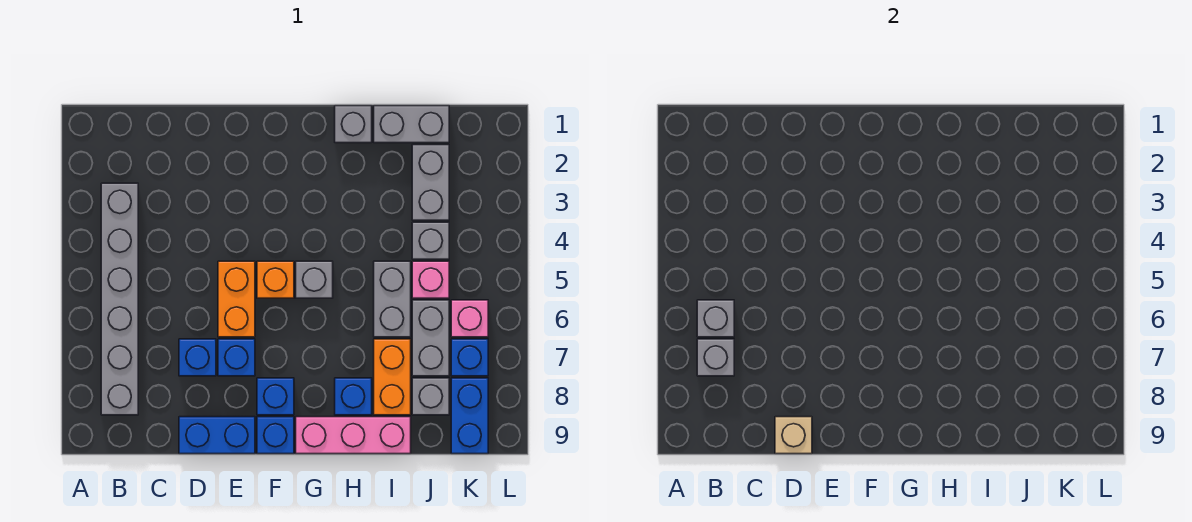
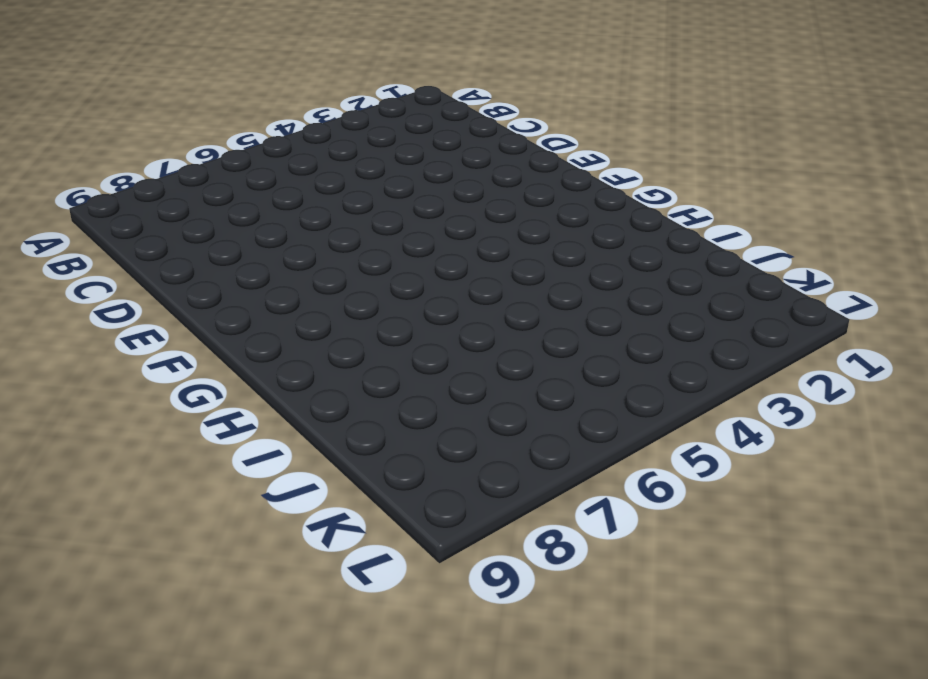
none -> grey brick B3:B8 level 1
none -> blue brick D7 level 1
none -> blue brick D9:E9 level 1

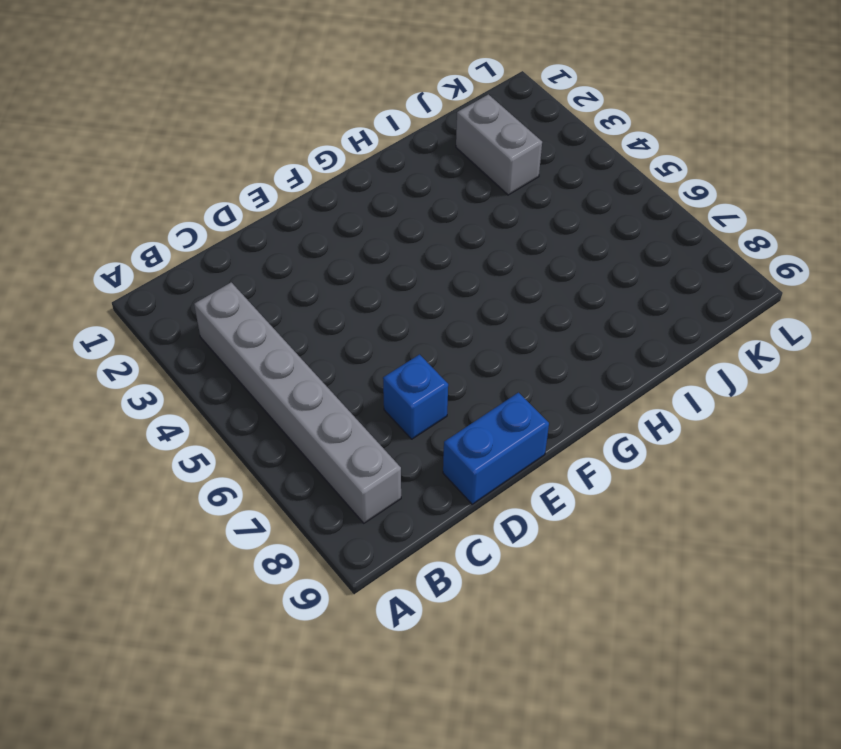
none -> orange brick E5:E6 level 1
none -> blue brick E7 level 1
none -> orange brick F5 level 1

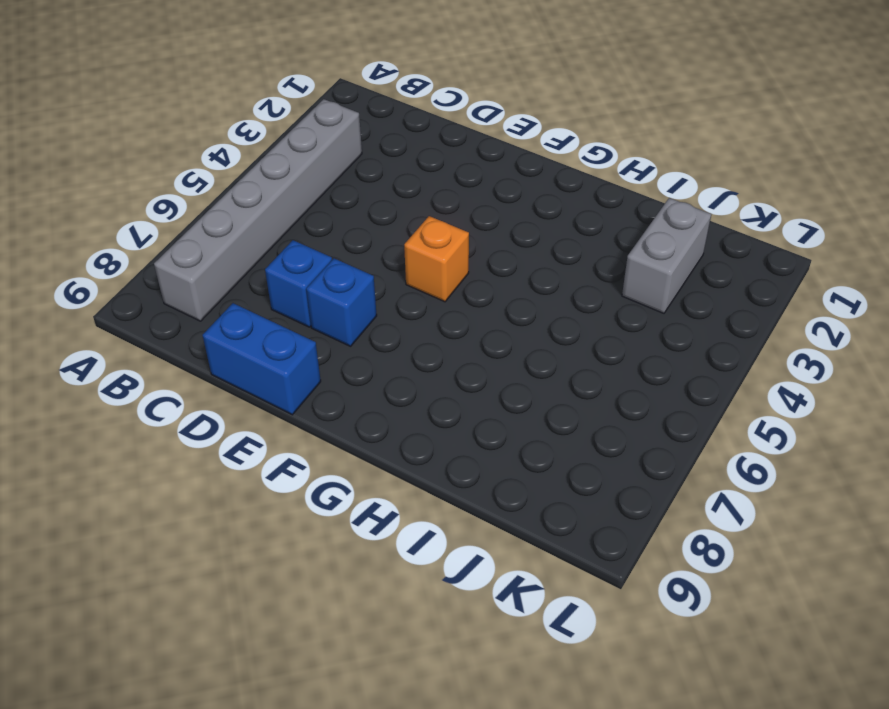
none -> orange brick E5:E6 level 1
none -> blue brick F8 level 1
none -> blue brick F9 level 1

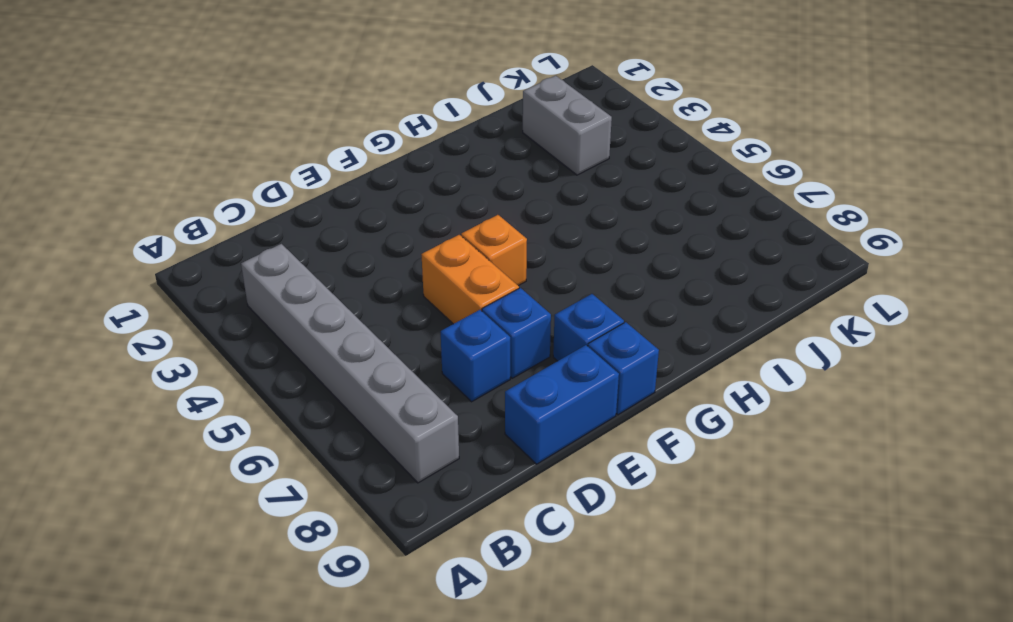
none -> grey brick G5 level 1
none -> pink brick G9:I9 level 1
none -> grey brick H1 level 1

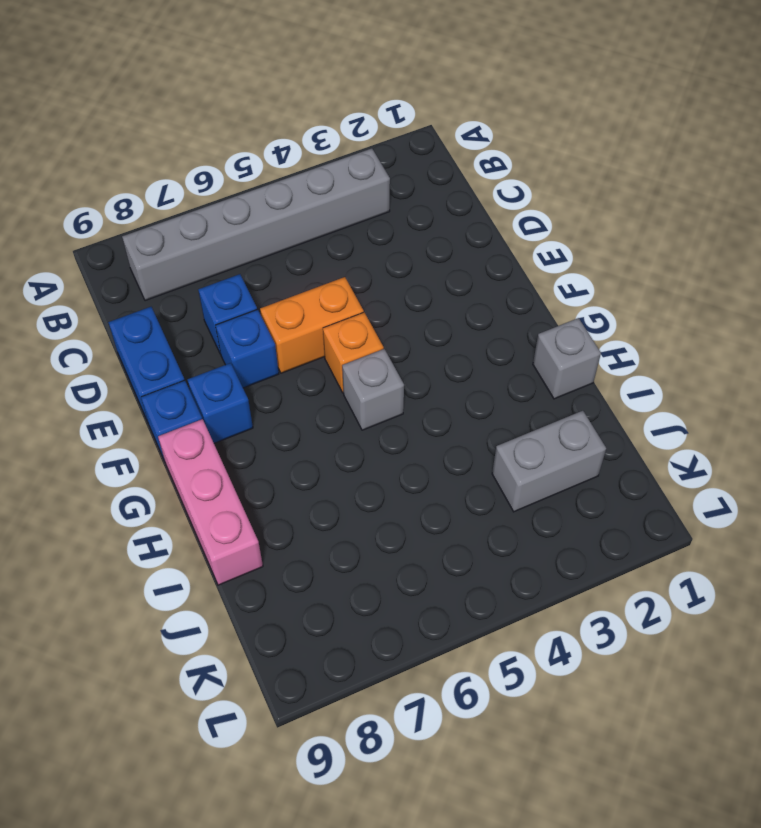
none -> blue brick H8 level 1
none -> grey brick I1:J1 level 1
none -> grey brick I5:I6 level 1

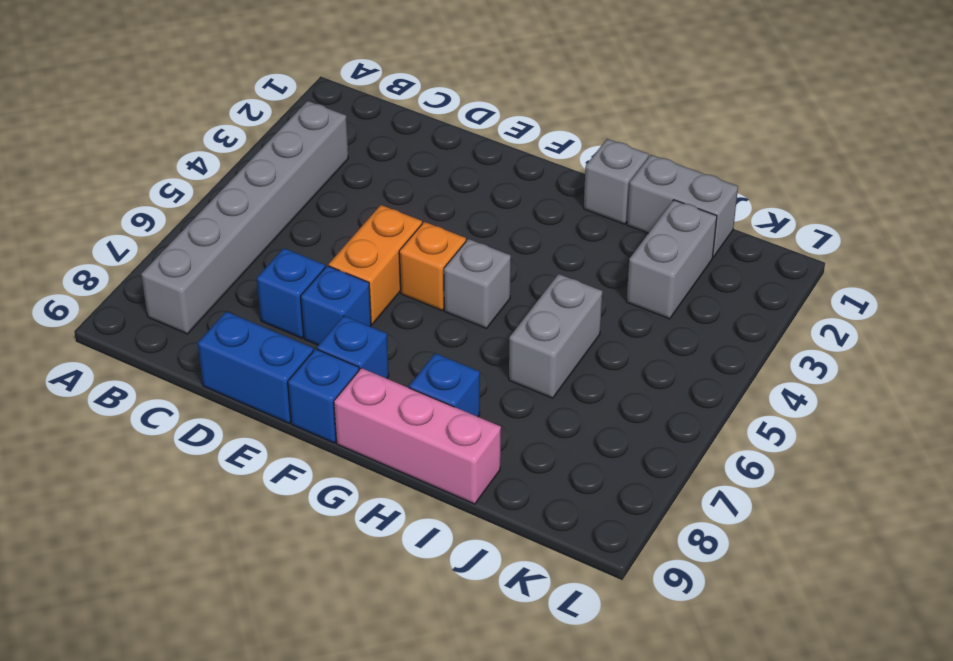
none -> orange brick I7:I8 level 1
none -> grey brick J4 level 1
none -> pink brick J5 level 1

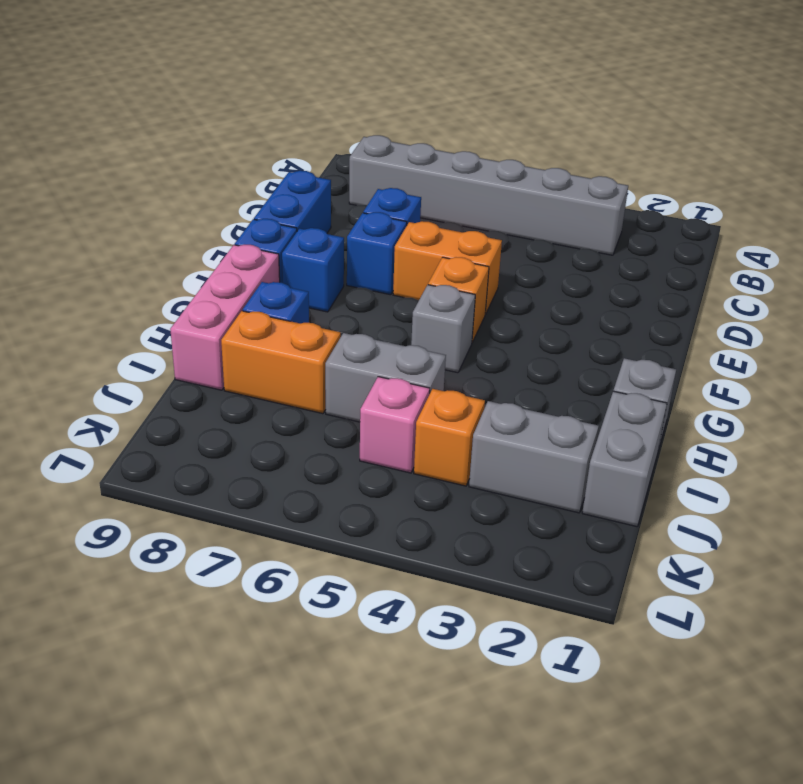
orange brick J4 level 1 -> grey brick J4 level 1
none -> grey brick J6:J7 level 1
none -> grey brick J8 level 1
none -> pink brick K6 level 1

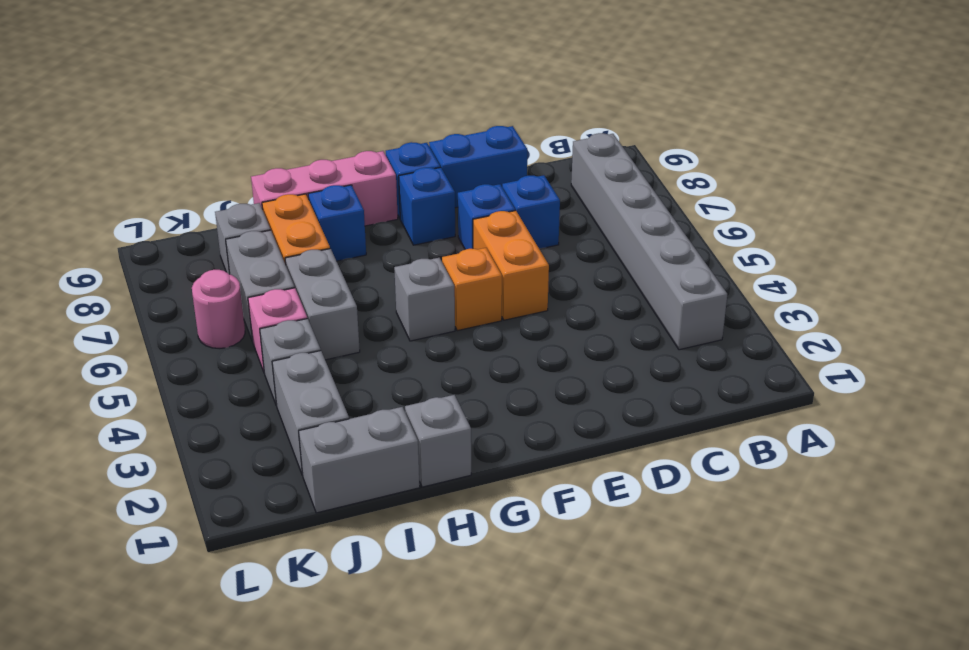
pink round brick K6 level 1 -> pink brick K6 level 1
none -> blue brick K7 level 1
none -> blue brick K8:K9 level 1
none -> grey brick B6 level 2

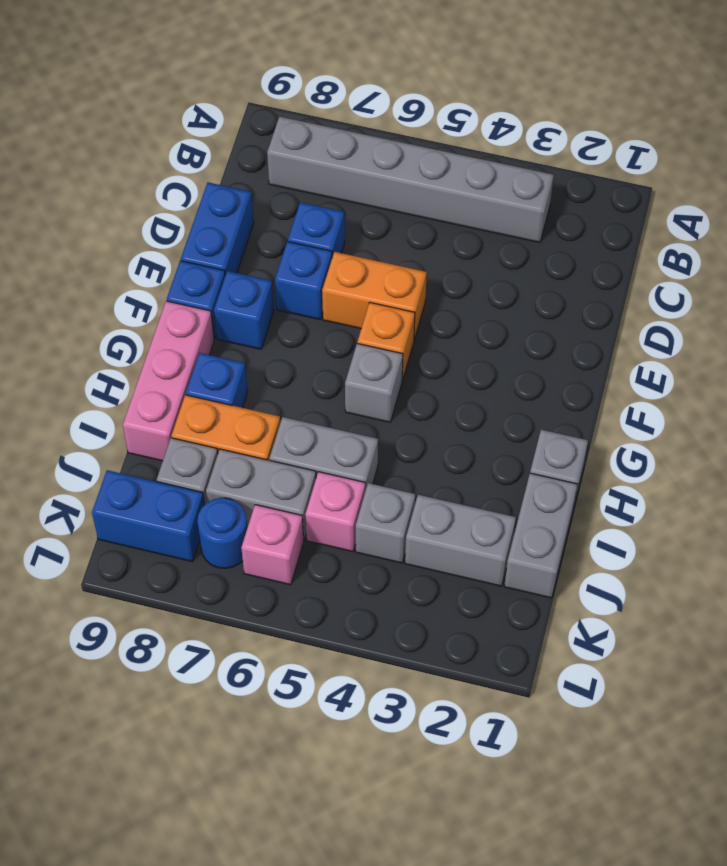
blue round brick K7 level 1 -> blue brick K7 level 1
none -> grey brick B6 level 2
none -> grey brick B7 level 2
none -> tan brick D9 level 2

